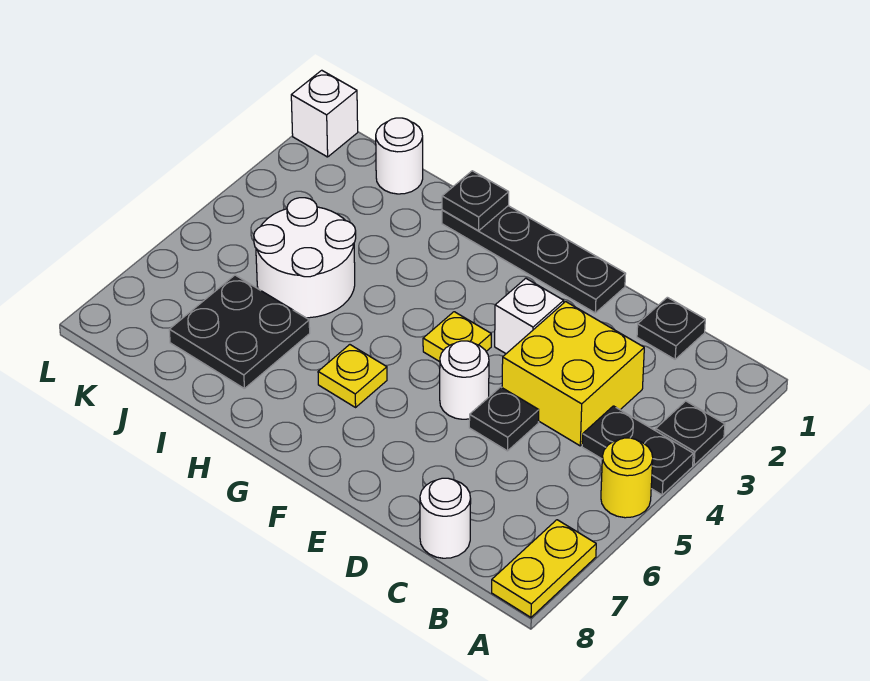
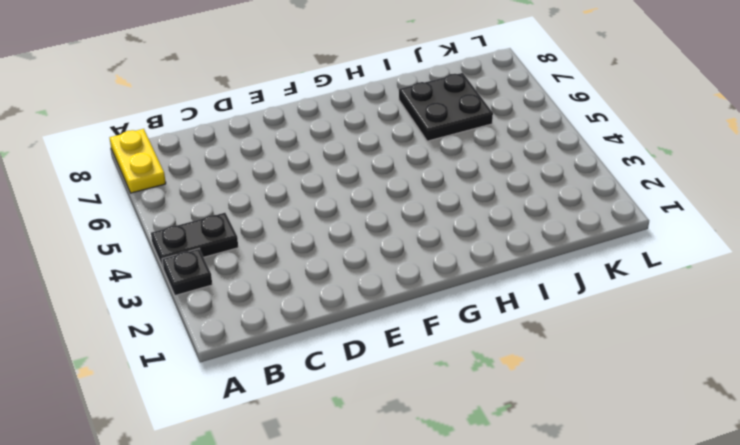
none -> yellow round brick A5 level 1
none -> black plate C1 level 1
none -> yellow brick C3:D4 level 1

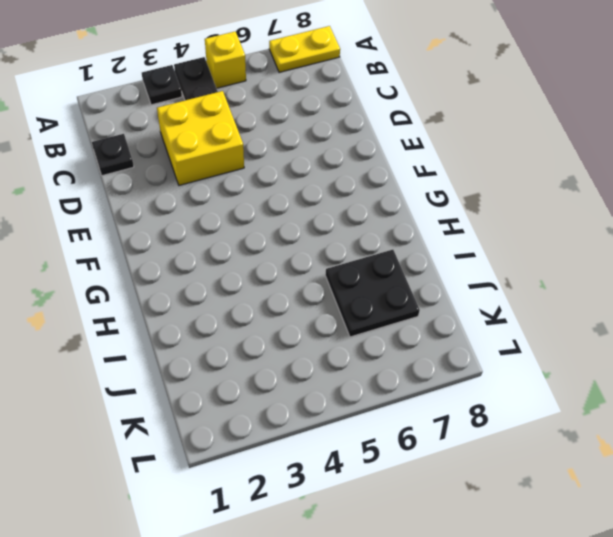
yellow brick A5 level 1 -> yellow round brick A5 level 1
none -> white round brick C8 level 1
none -> black plate D5 level 1
none -> black plate E1:H1 level 1

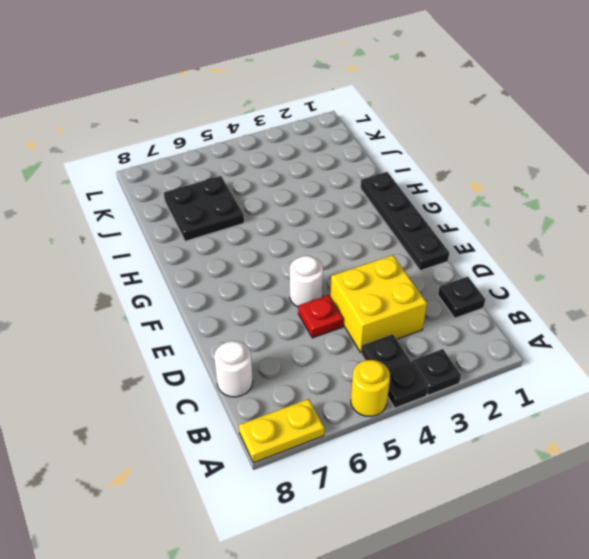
red plate D5 level 1 -> black plate D5 level 1
none -> white brick E3 level 1
none -> yellow plate F4 level 1
none -> yellow plate G6 level 1

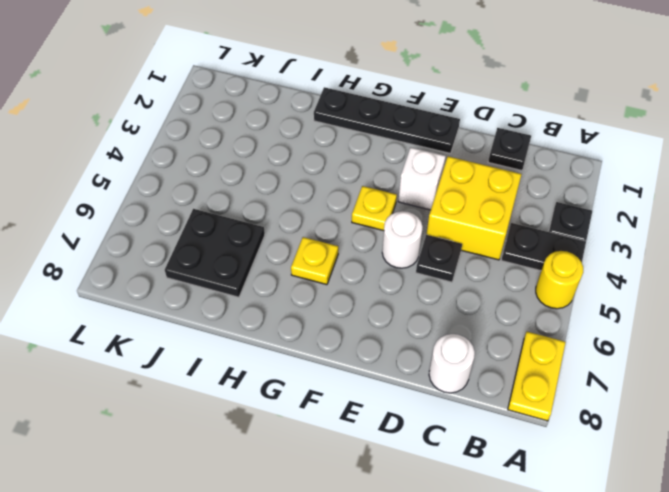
none -> white round brick I4:J5 level 1
none -> white round brick J1 level 1
none -> white brick L1 level 1

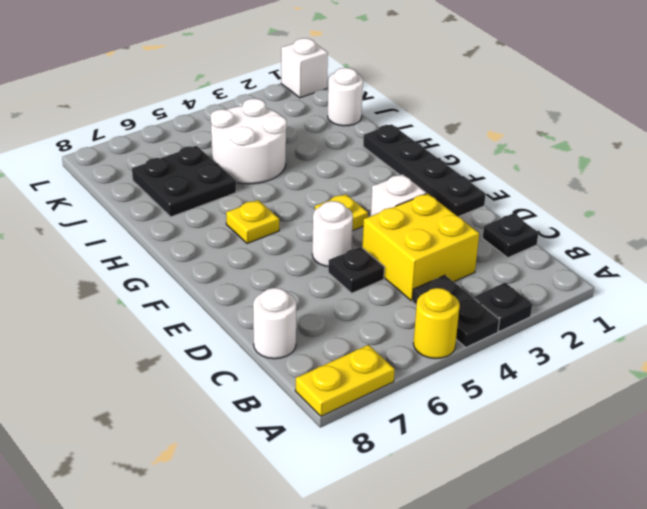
none -> black plate H1 level 2

